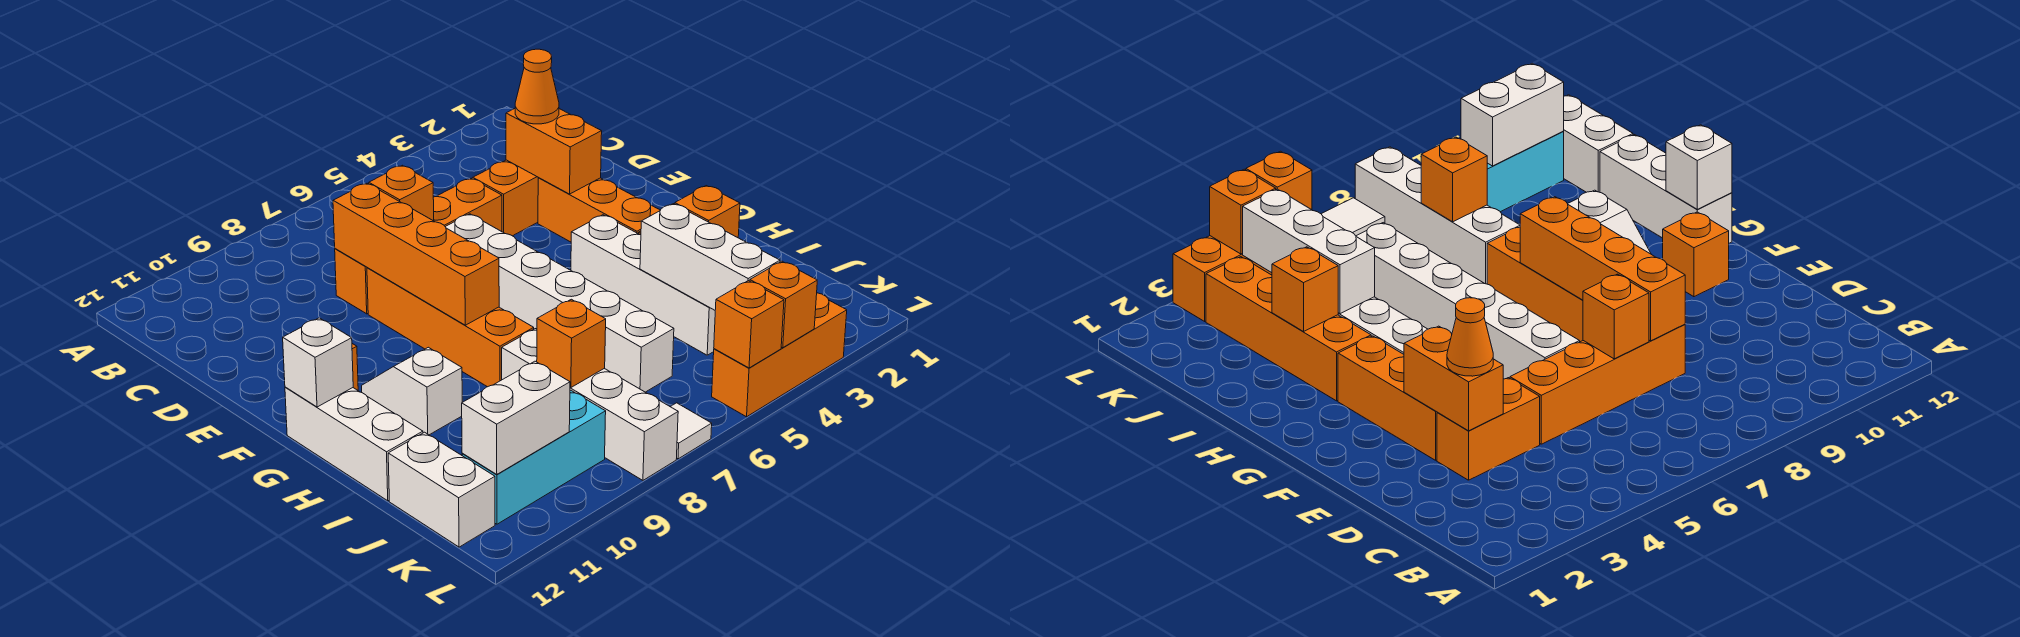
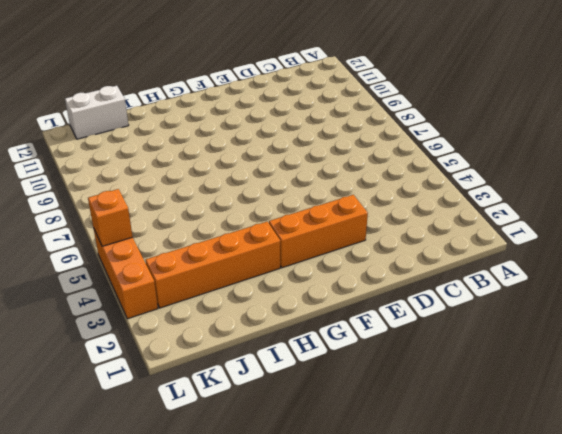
none -> orange brick D3:D4 level 1
none -> orange brick D5:D8 level 1
none -> white brick E6:J6 level 1

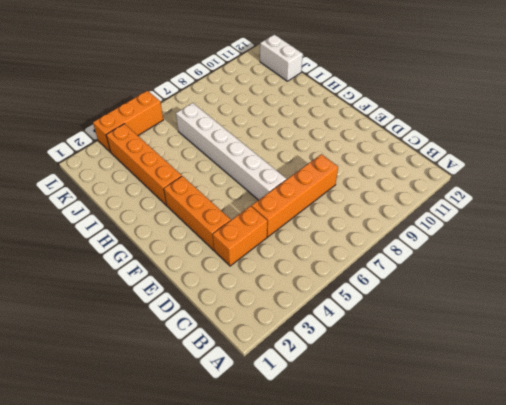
none -> orange brick E8:H8 level 1
none -> orange brick F11 level 1
none -> white brick G4:J4 level 1

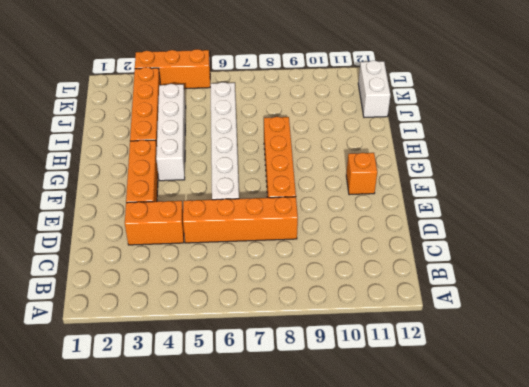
none -> white slope G10:H10 level 1 top H
none -> white brick G12:I12 level 1
none -> white brick I8:L8 level 1

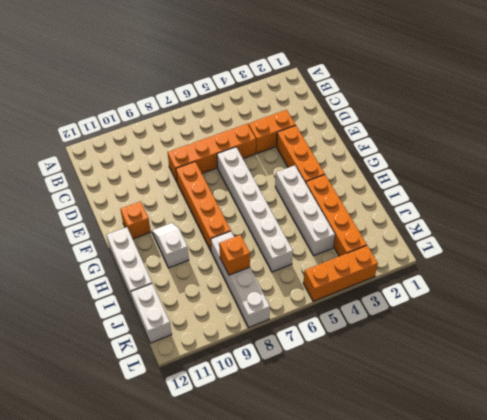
none -> cyan brick K9:K11 level 1
none -> white tile L7 level 1
none -> orange brick D3:E3 level 2

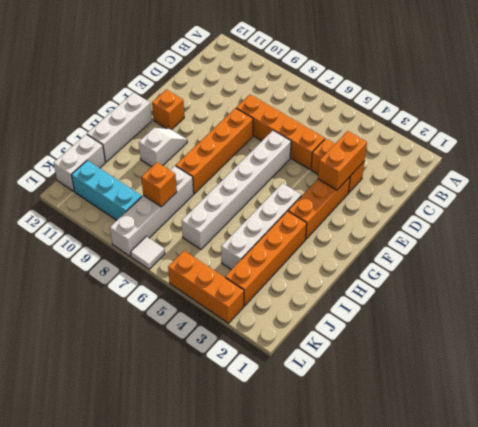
none -> orange brick D7 level 2
none -> orange brick D8:G8 level 2
none -> white brick G12 level 2

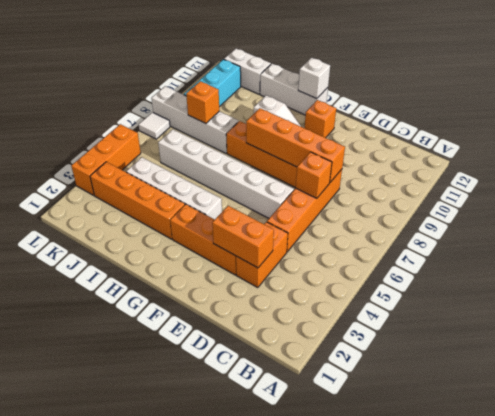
none -> orange brick I3 level 2
none -> white brick I4:K4 level 2
none -> white brick K10:K11 level 2

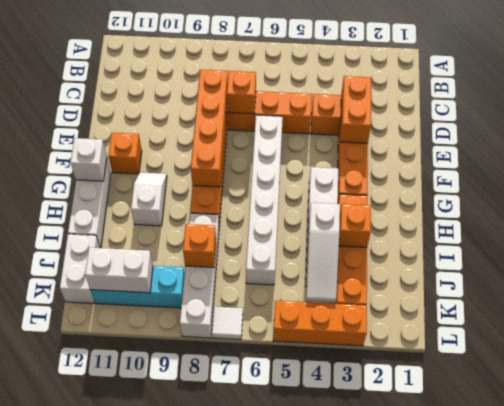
white slope I4:K4 level 2 top I -> white brick I4:K4 level 2
none -> orange brick L4 level 2
none -> orange brick L5 level 2
none -> orange cone D3 level 3

